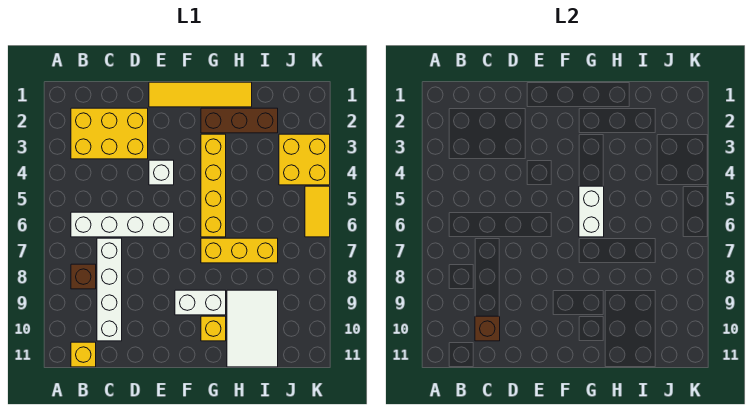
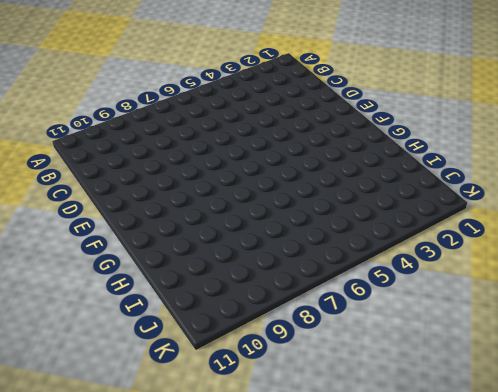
none -> yellow brick B2:D3 level 1
none -> white brick B6:E6 level 1
none -> brown brick B8 level 1

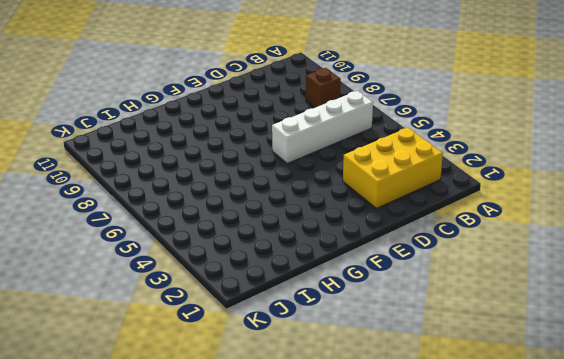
none -> yellow brick B11 level 1
none -> white brick C7:C10 level 1
none -> yellow tile E1:H1 level 1

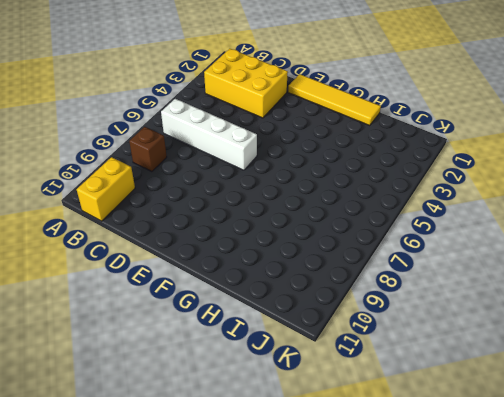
yellow brick B10:B11 level 1 -> yellow brick B11 level 1
none -> white brick C7:C10 level 1
none -> white brick E4 level 1
none -> white brick F9:G9 level 1

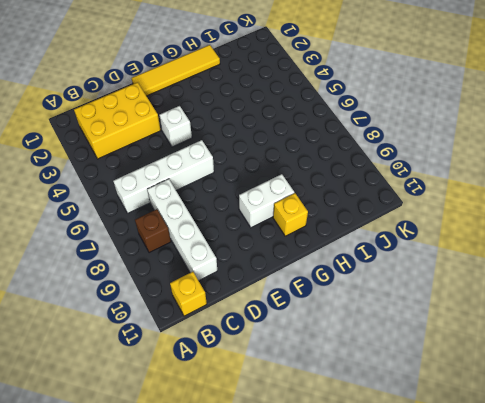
none -> brown brick G2:I2 level 1
none -> yellow brick G3:G6 level 1
none -> yellow brick G7:I7 level 1

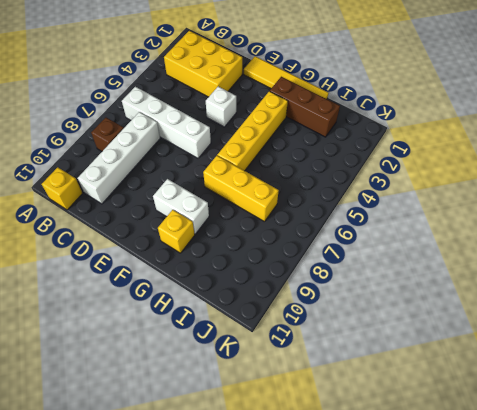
none -> white tile H9:I11 level 1
none -> yellow brick J3:K4 level 1
none -> yellow tile K5:K6 level 1

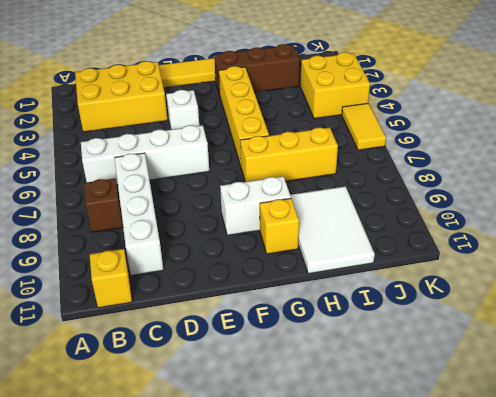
none -> brown brick C10 level 2
none -> white brick G5:G6 level 2

